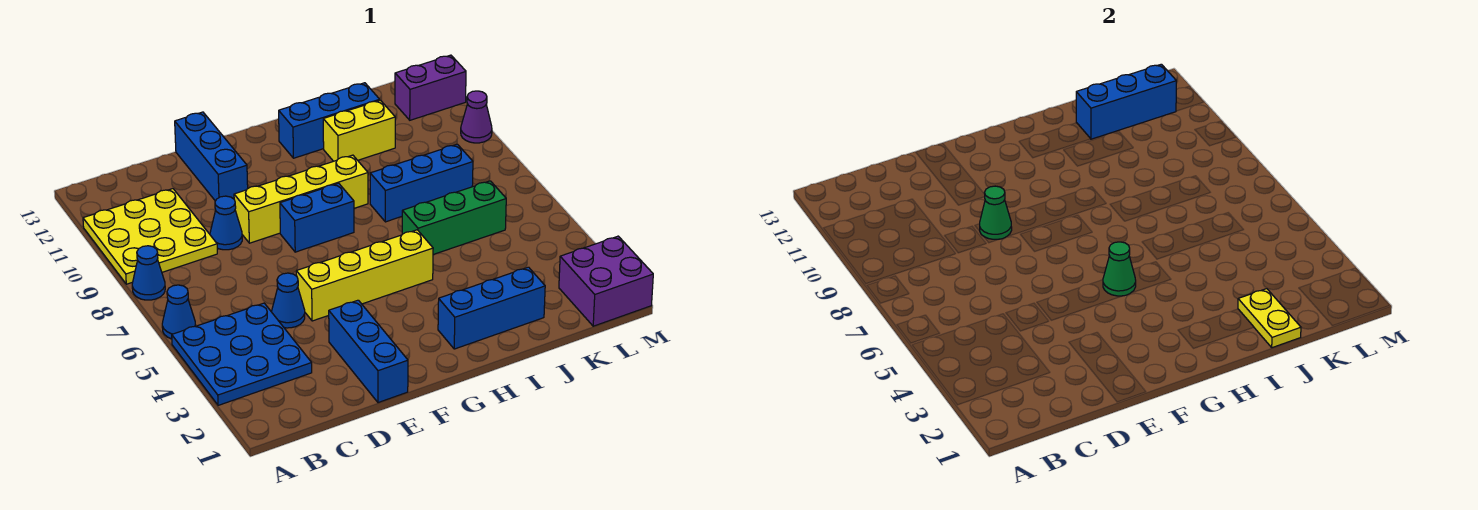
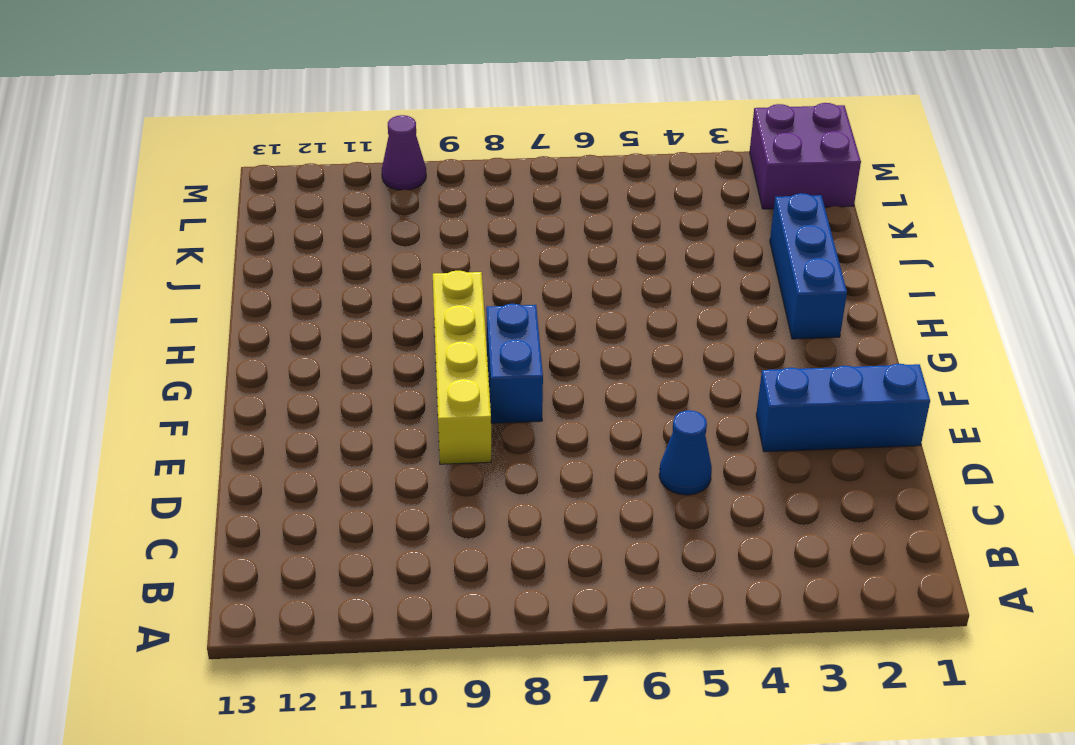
none -> blue plate A3:C5 level 1
none -> blue cone A6 level 1
none -> blue cone A8 level 1

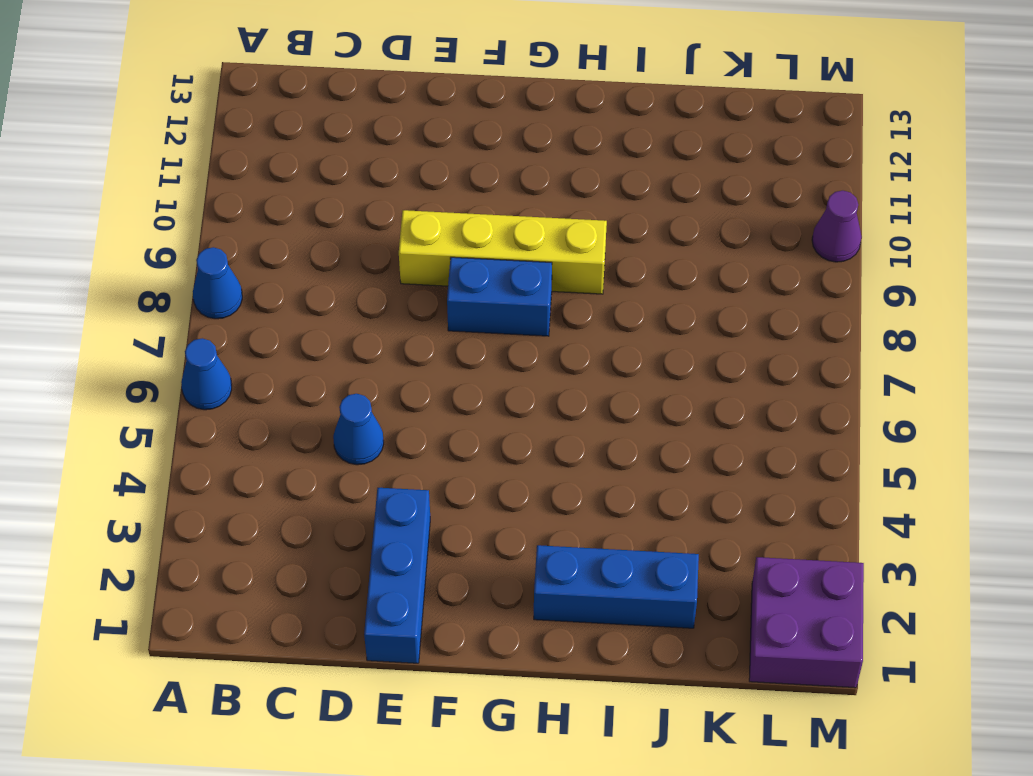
none -> blue plate A3:C5 level 1
none -> yellow plate A9:C11 level 1
none -> blue cone D9 level 1

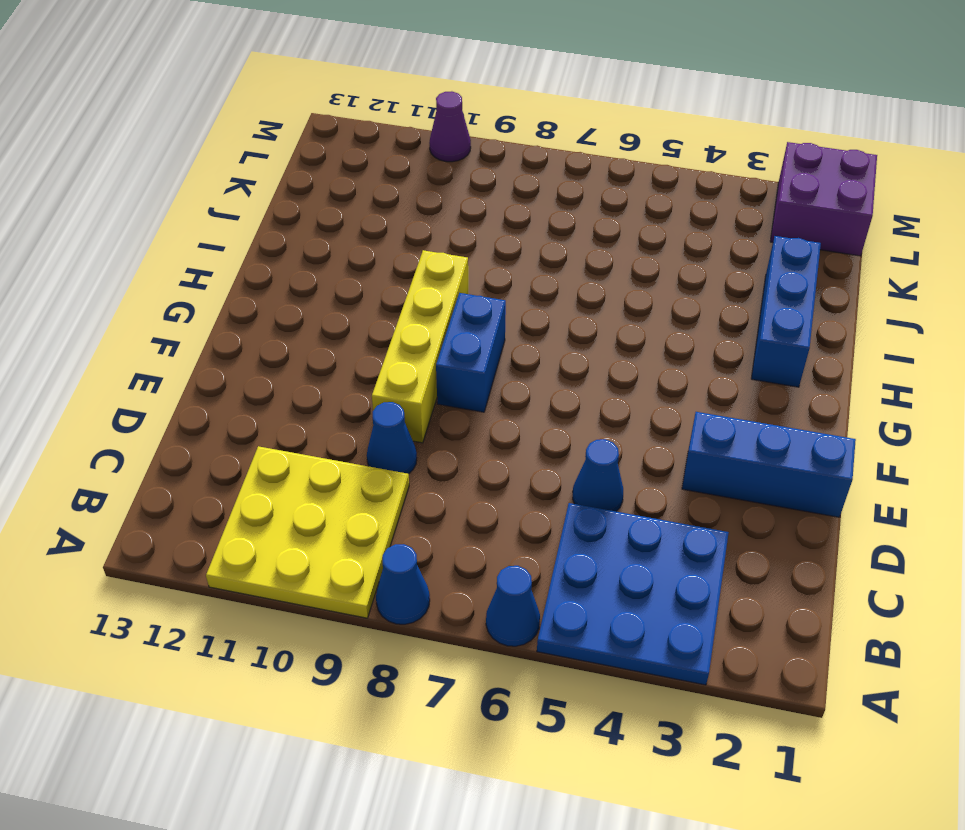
none -> yellow brick E5:H5 level 1
none -> blue brick E11:E13 level 1
none -> blue brick H12:J12 level 1

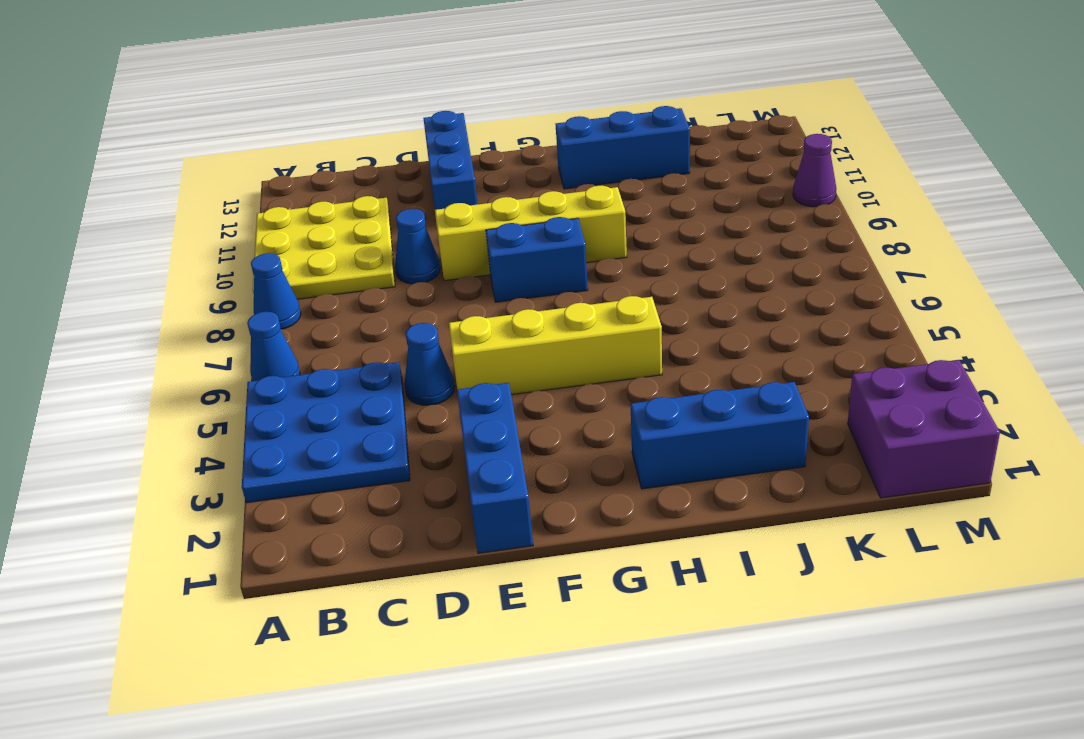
none -> green brick I6:K6 level 1
none -> blue brick I8:K8 level 1
none -> yellow brick I11:J11 level 1

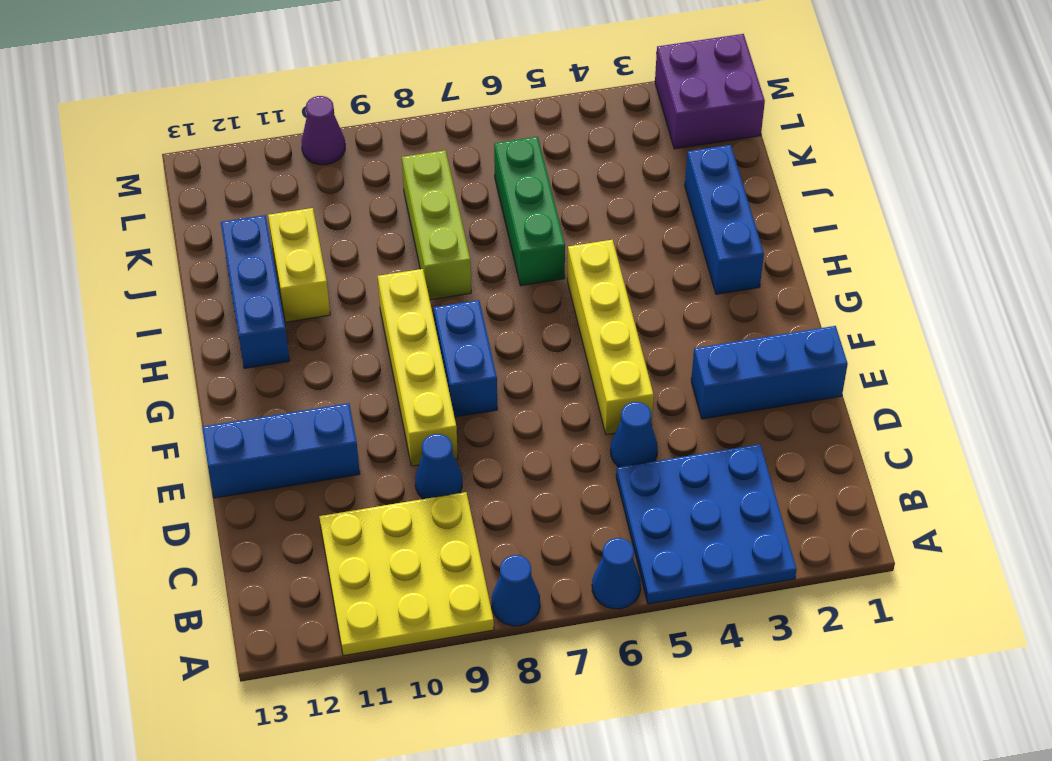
lime brick I8:K8 level 1 -> blue brick I8:K8 level 1
none -> purple brick L12:M12 level 1
none -> green cone E9 level 2
none -> green cone G5 level 2

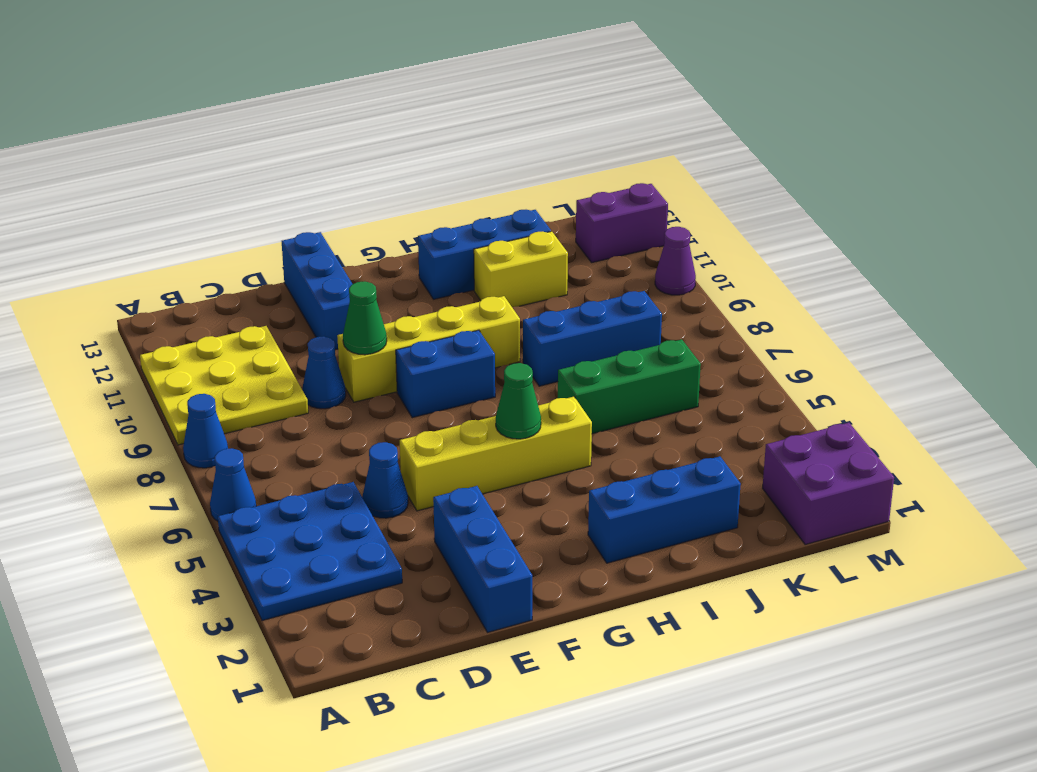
none -> yellow plate J1:J2 level 2
none -> blue brick J12:L12 level 2

